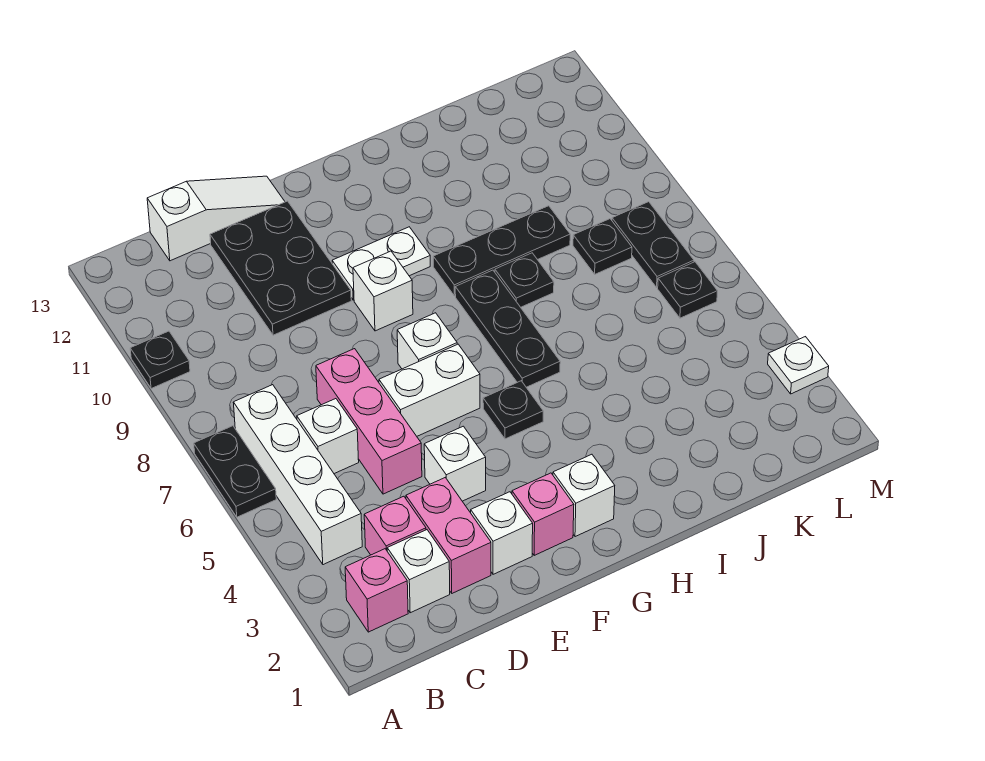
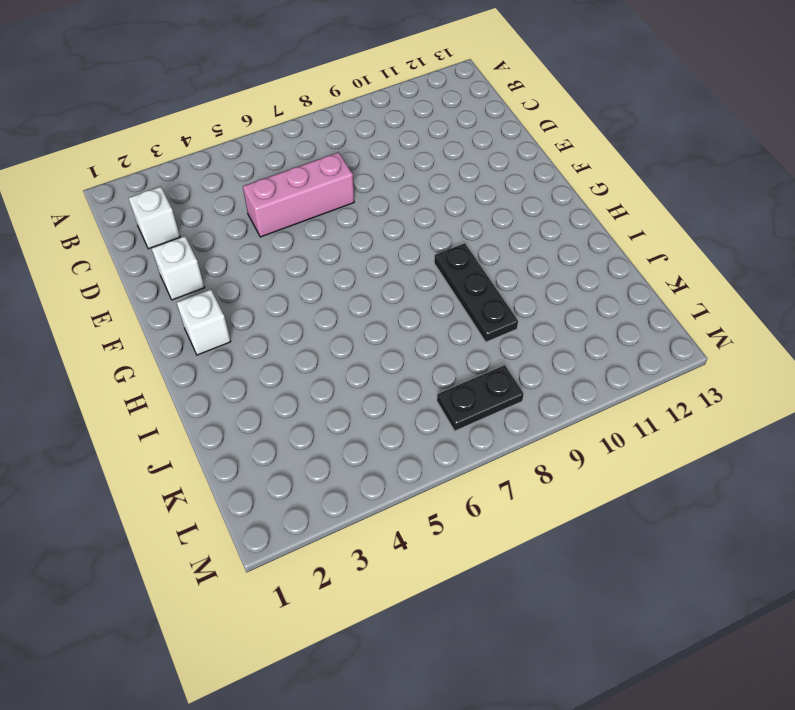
none -> black plate A6:A7 level 1
none -> black plate A10 level 1
none -> pink brick B2 level 1

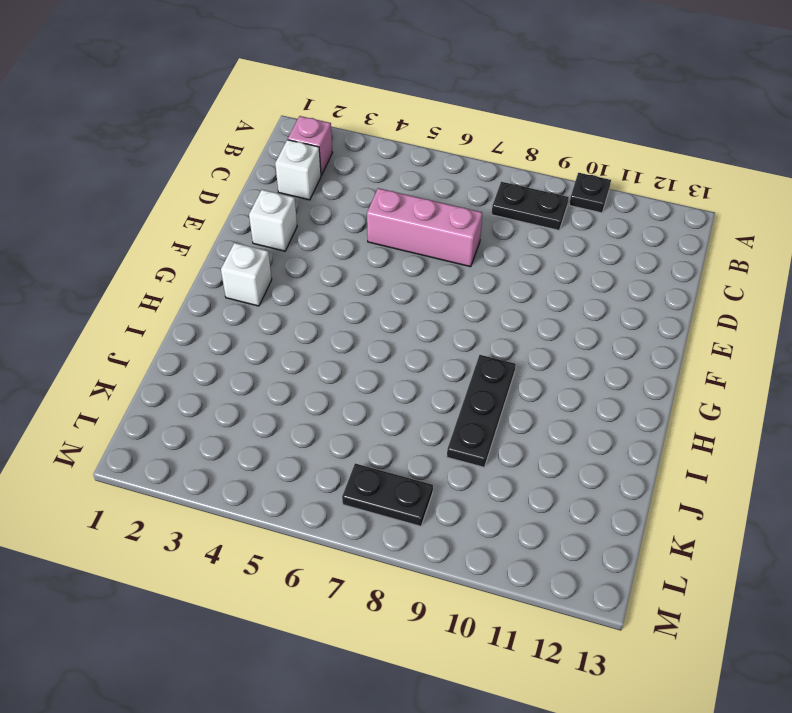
black plate B8:B9 level 1 -> black plate A6:A7 level 1
none -> white brick B4:B7 level 1
none -> pink brick C3 level 1
none -> white brick C6 level 1

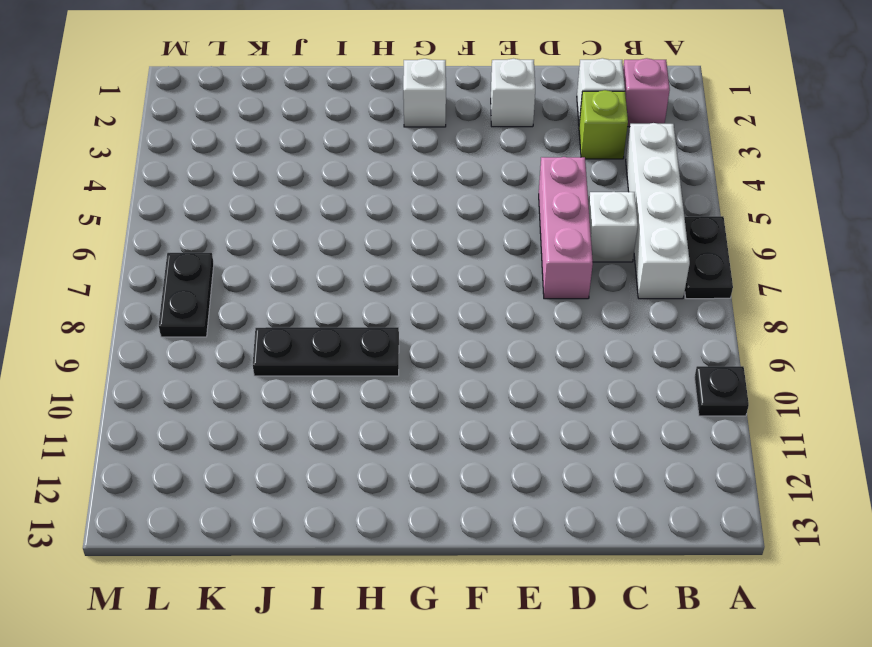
lime brick C3 level 1 -> pink brick C3 level 1
none -> white slope C13:E13 level 1 top C
none -> pink brick D2:D3 level 1
none -> black plate D10:E12 level 1

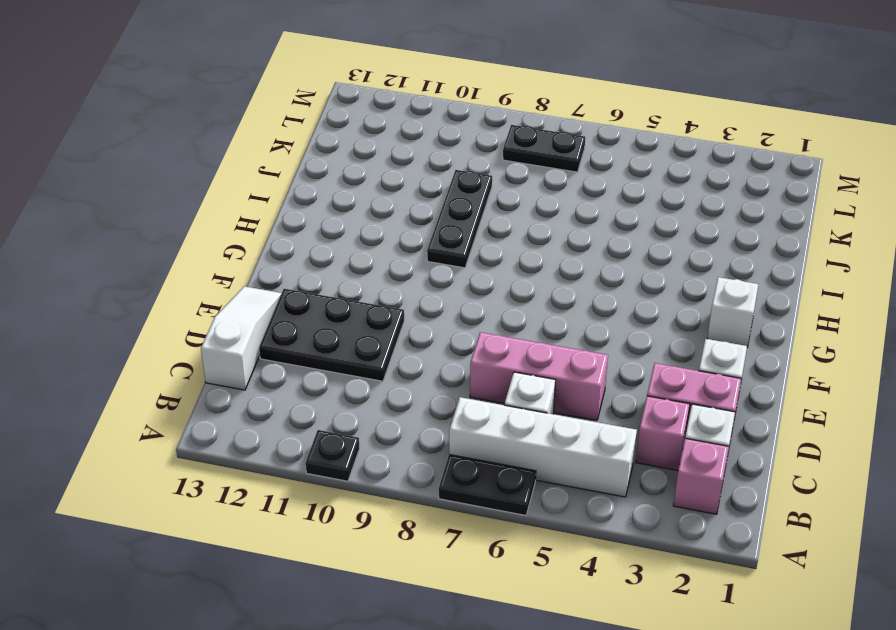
none -> white brick E4 level 1
none -> white brick E6:F6 level 1
none -> pink brick F2 level 1

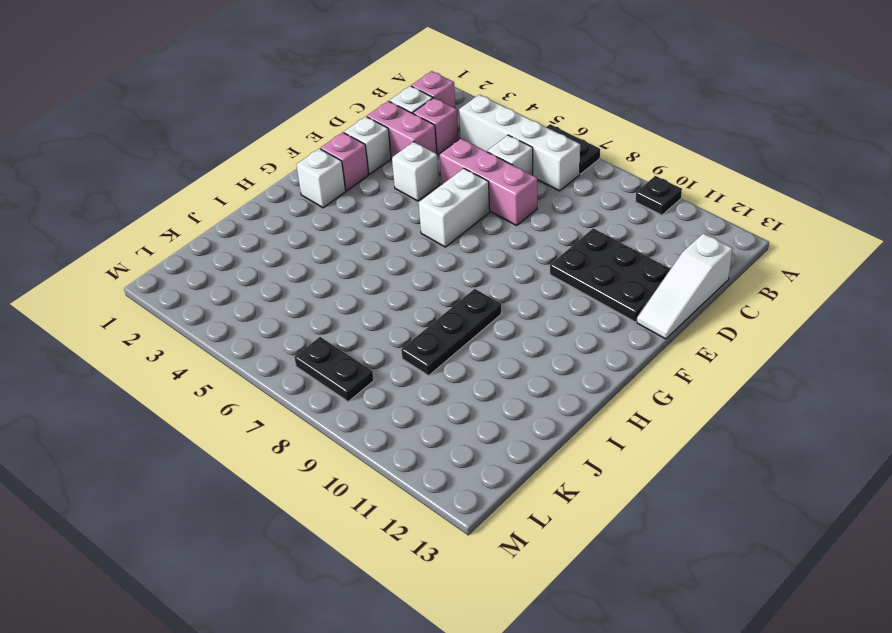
none -> white brick F7 level 1
none -> white brick F9 level 1
none -> white plate F10:G10 level 1

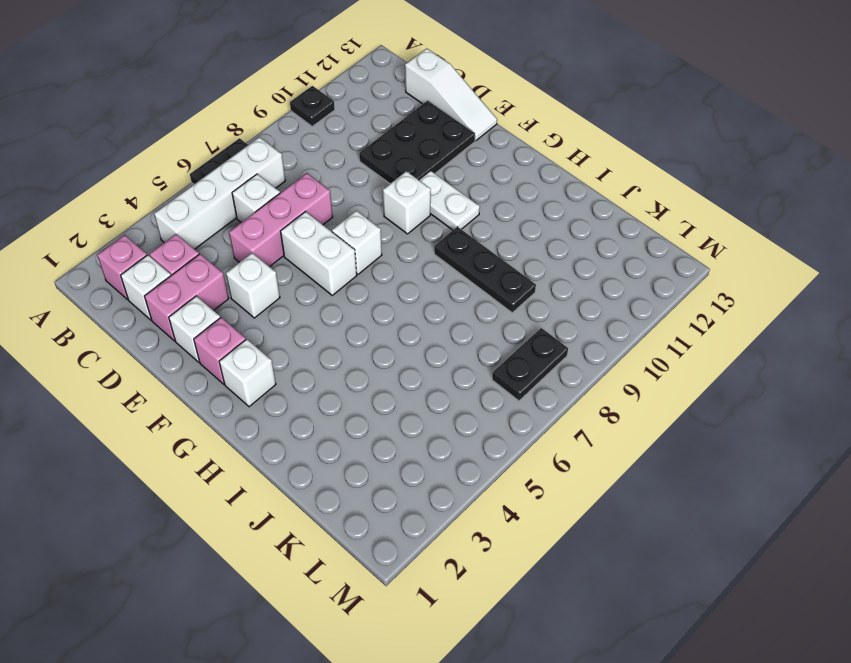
none -> black plate G5 level 1
none -> black plate H6:H8 level 1
none -> black plate I8 level 1

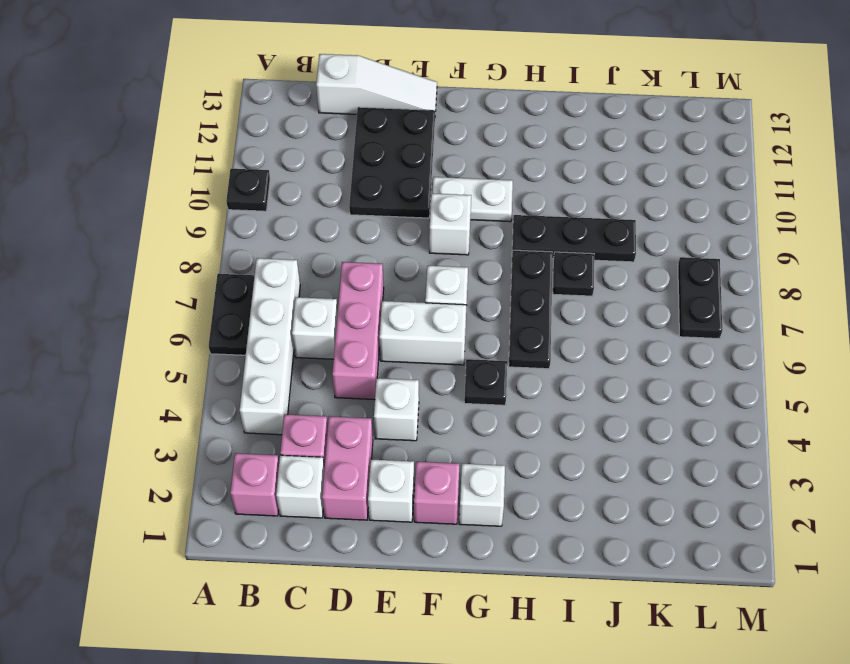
none -> black plate K8 level 1
none -> black plate L6 level 1
none -> white plate M3 level 1

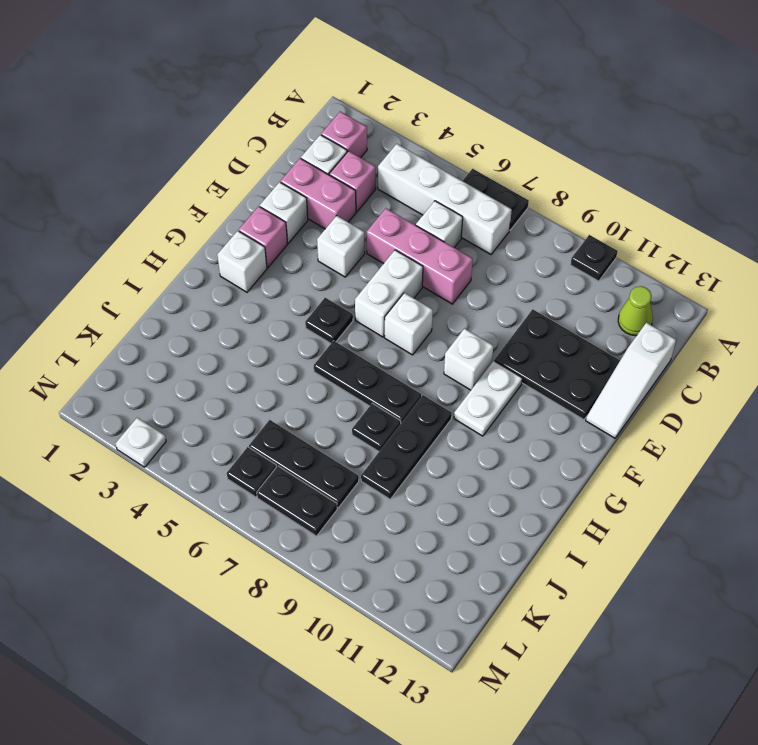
lime cone B12 level 1 -> none
black plate K6:K8 level 1 -> black plate K8 level 1

